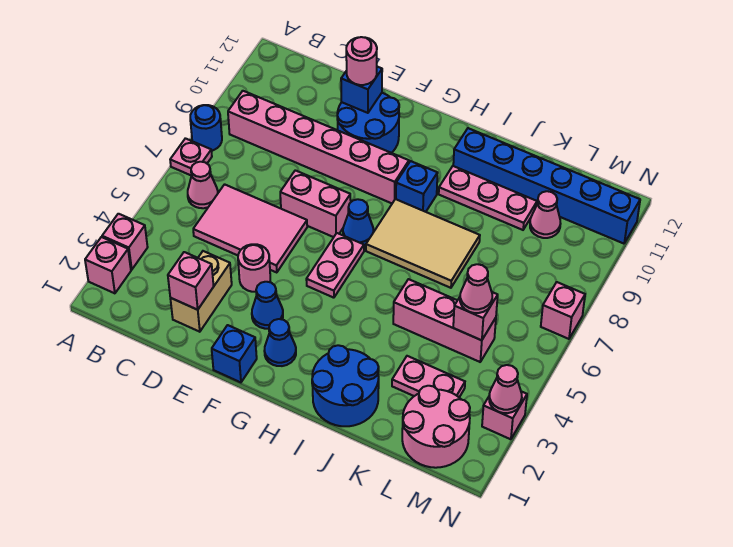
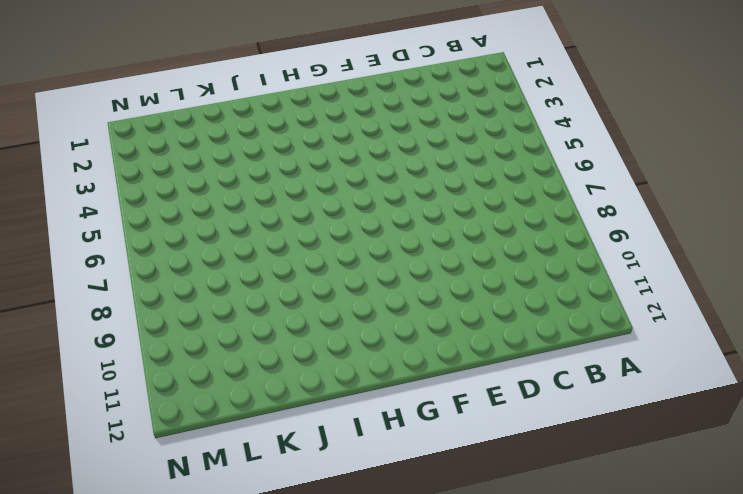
none -> pink brick A2 level 1
none -> pink brick A3 level 1
none -> pink plate A7 level 1
none -> blue round brick A8 level 1

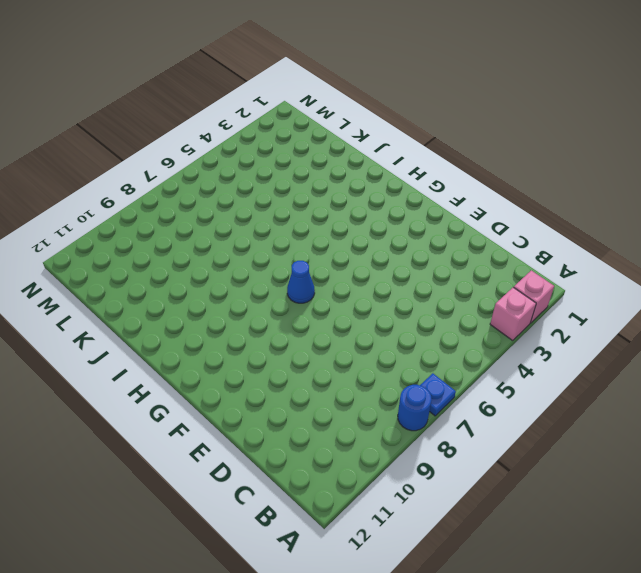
blue plate A7 level 1 -> pink plate A7 level 1
none -> pink cone B6 level 1
none -> pink brick B9:G9 level 1
none -> pink tile C5:E6 level 1
none -> tan brick D2:D3 level 1

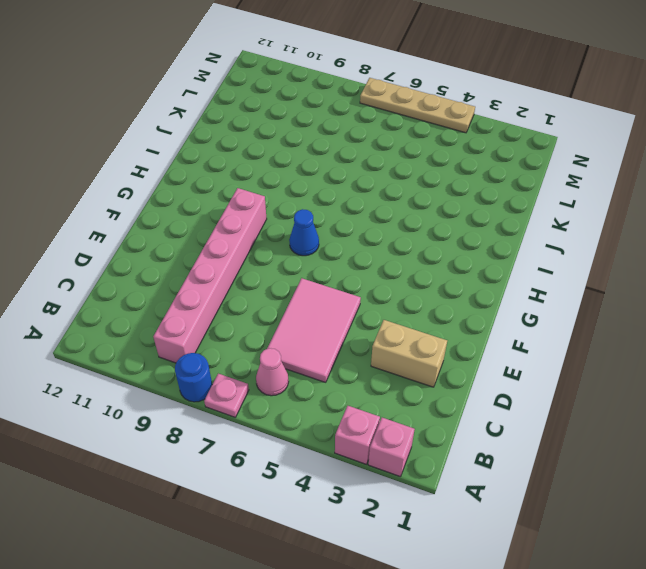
tan plate N4:N7 level 1 -> pink brick N7 level 1
none -> pink round brick E4 level 1
none -> pink brick E7:F7 level 1
none -> blue round brick E10:F11 level 1
none -> blue brick F1 level 1

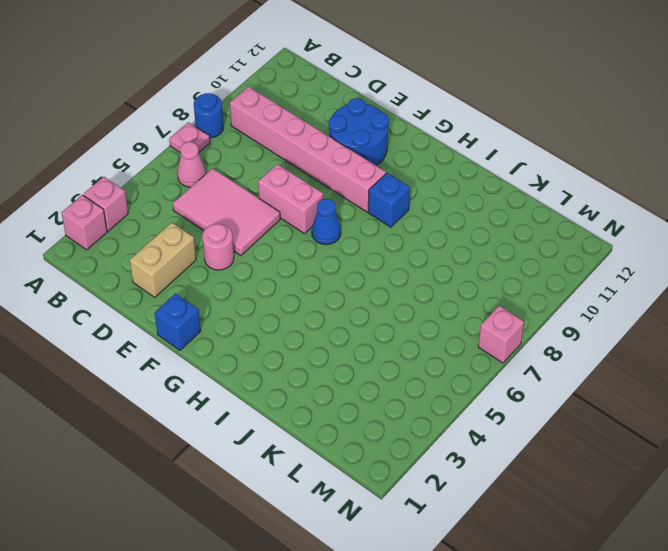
none -> blue cone F3 level 1
none -> blue cone G2 level 1
none -> pink plate G5:G6 level 1
none -> tan tile H7:J8 level 1

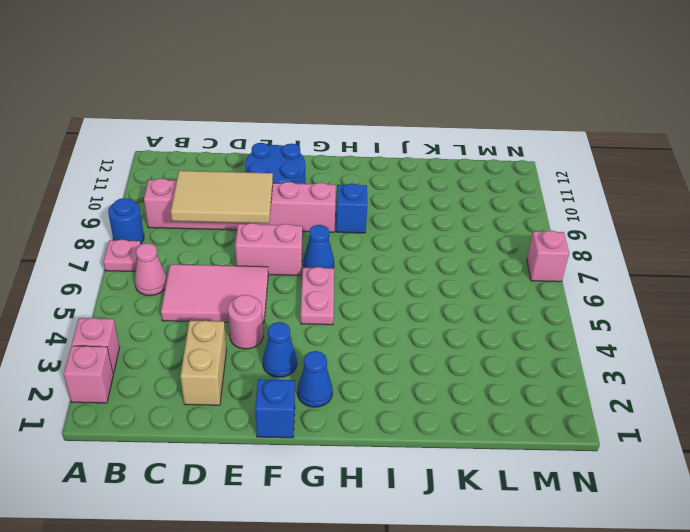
tan tile C8:E9 level 2 -> tan tile H7:J8 level 1
none -> blue round brick I1:J2 level 1
none -> pink plate I10:K10 level 1
none -> blue brick I11:N11 level 1
none -> pink brick J5:L5 level 1

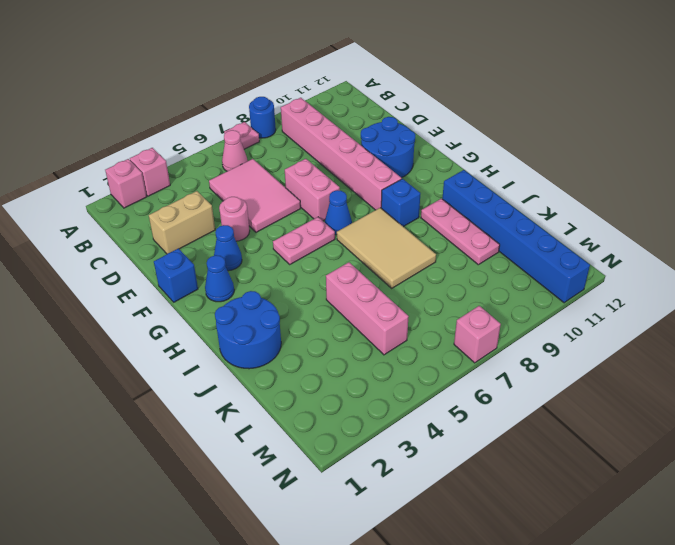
none -> pink plate K3:L3 level 1
none -> pink round brick L1:M2 level 1
none -> pink cone L10 level 1
none -> pink brick N3 level 1

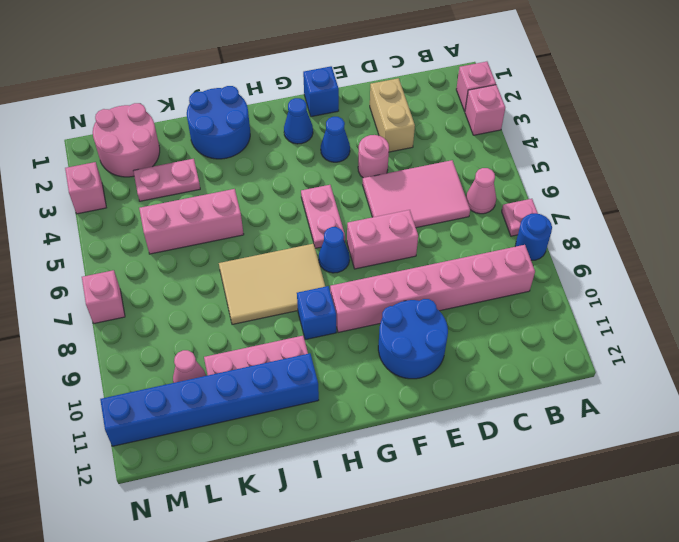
none -> pink brick D2 level 2
none -> blue brick E11 level 2
none -> pink brick L5 level 2
none -> pink cone N3 level 2

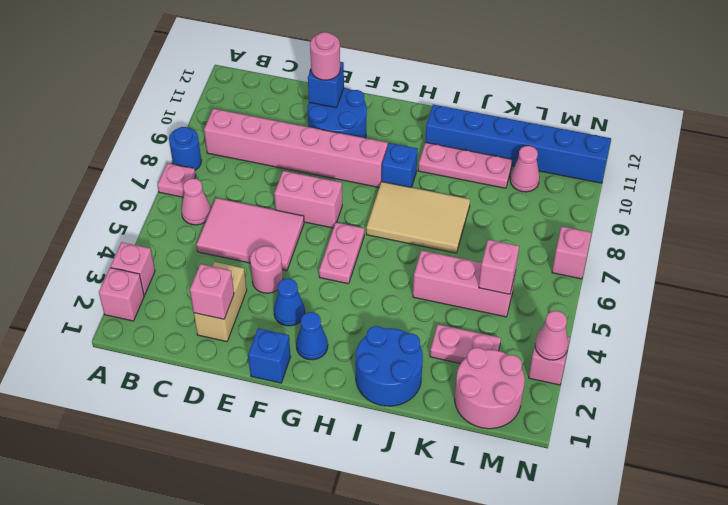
none -> blue cone G7 level 1
none -> pink cone L5 level 3

